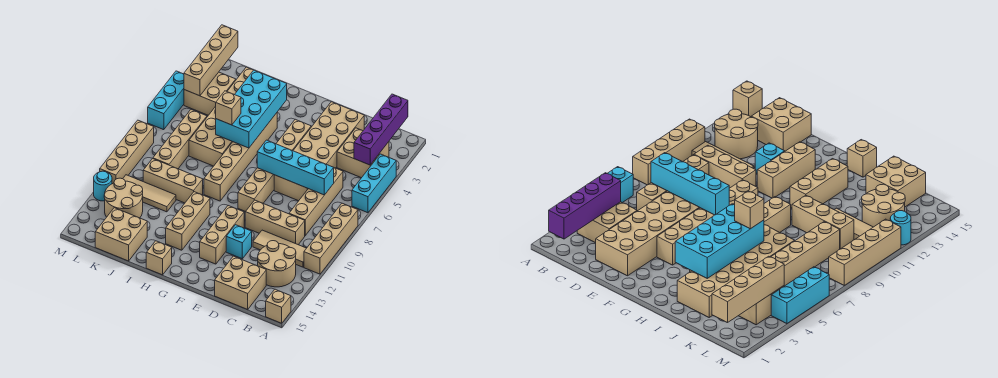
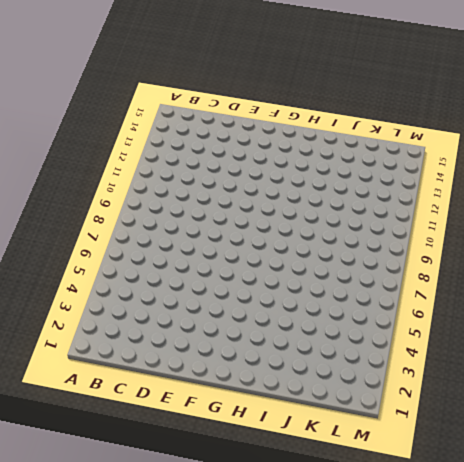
none -> cyan brick A4:A6 level 1
none -> tan brick A8:A11 level 1
none -> tan brick A15 level 1
none -> tan brick B3:C4 level 1

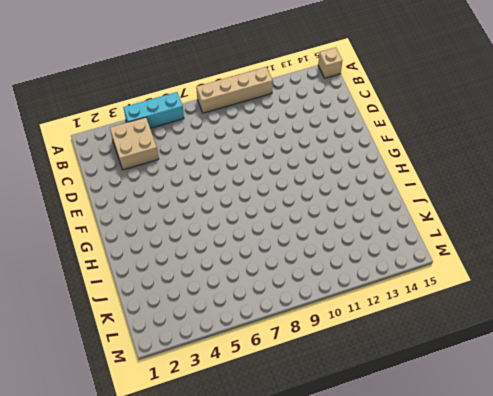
none -> tan tile B11:D11 level 1
none -> tan round brick B12:C13 level 1
none -> tan brick C6:C9 level 1
none -> tan brick C10:E10 level 1

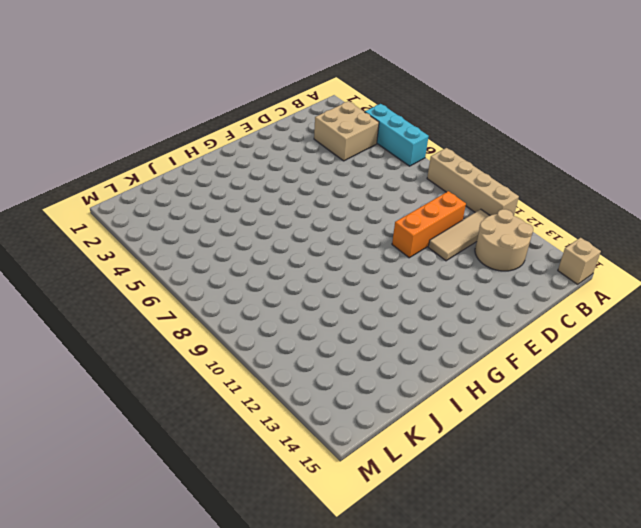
orange brick C10:E10 level 1 -> tan brick C10:E10 level 1
none -> tan brick C6:C9 level 1
none -> tan brick C14:D15 level 1
none -> tan brick D2:E7 level 1
none -> cyan brick E12 level 1

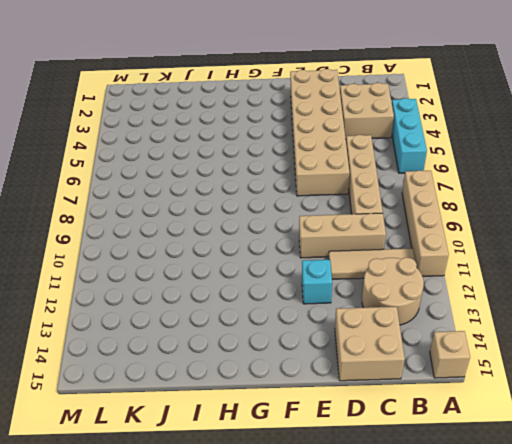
none -> tan brick F4:F9 level 1
none -> tan brick F11:F13 level 1
none -> tan brick H4:H9 level 1
none -> tan brick H11:H13 level 1

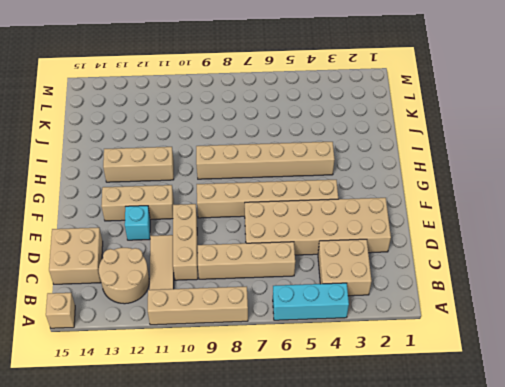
none -> tan brick H15 level 1
none -> tan brick I2:J7 level 1
none -> tan brick I10:K10 level 1
none -> tan tile J11:L11 level 1

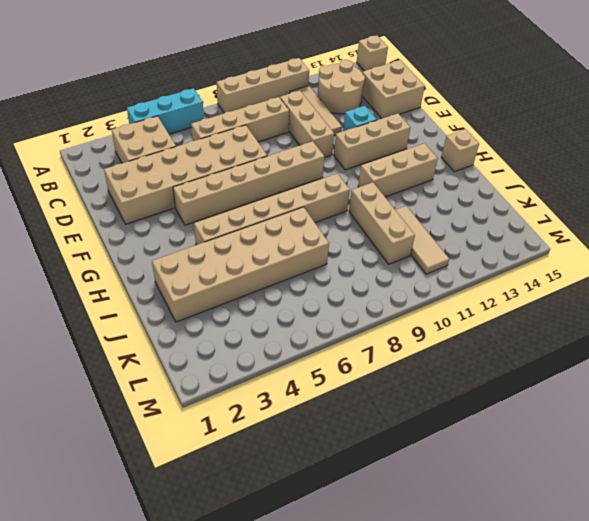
none -> tan brick J14:K15 level 1
none -> tan brick K3:L4 level 1
none -> tan brick K6:K9 level 1
none -> tan round brick K12:L13 level 1

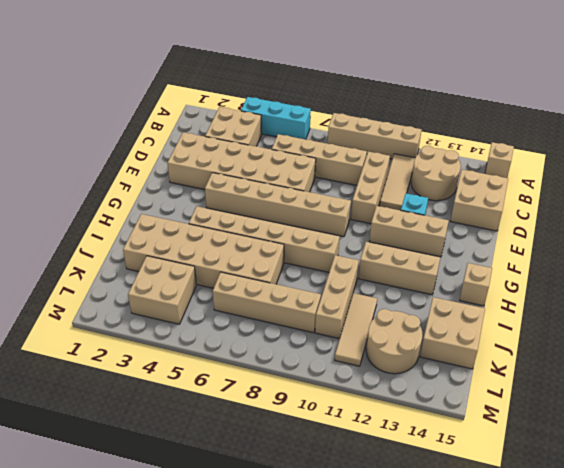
none -> cyan brick M4:M6 level 1
none -> tan brick M8:M11 level 1
none -> cyan round brick M12 level 1
none -> purple brick B1:B4 level 2

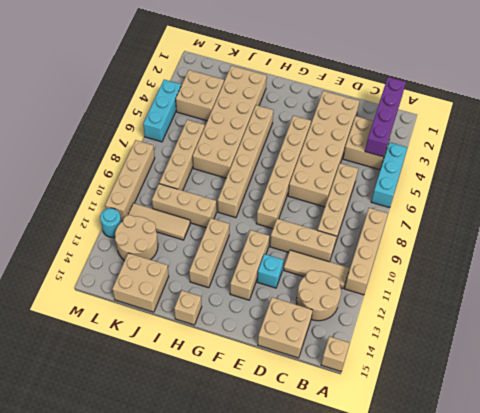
none -> cyan brick C7:F7 level 2
none -> cyan brick H3:I6 level 2
none -> tan brick L1:L4 level 2
none -> tan brick I6 level 3

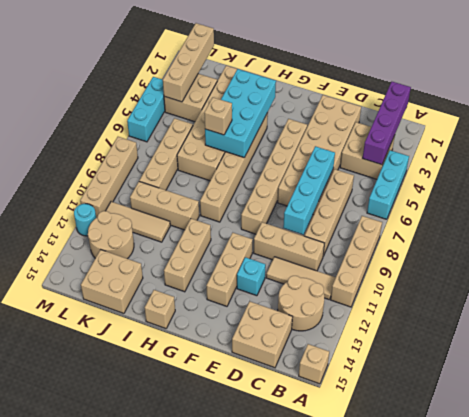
cyan brick D6:D9 level 2 -> cyan brick C7:F7 level 2

